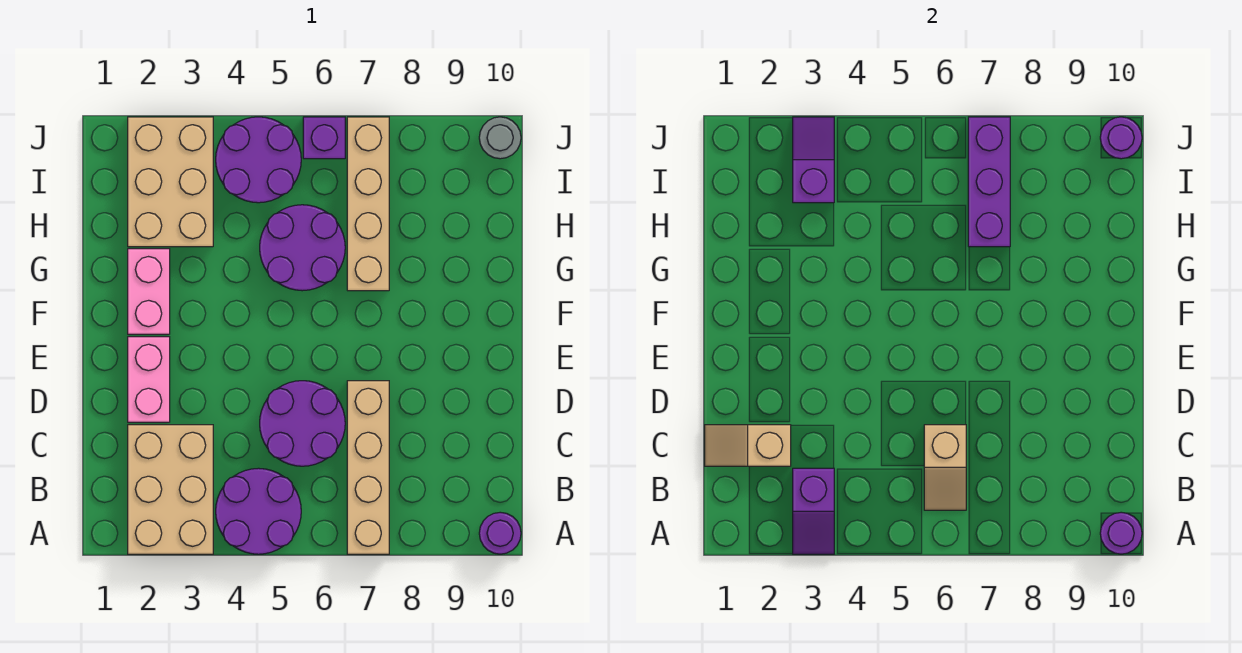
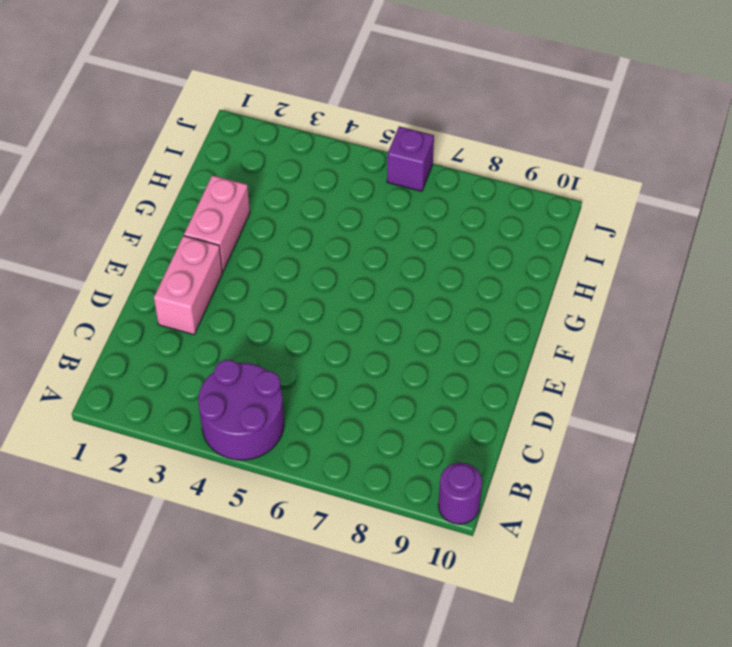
none -> tan brick A2:C3 level 1
none -> tan brick A7:D7 level 1
none -> purple round brick C5:D6 level 1

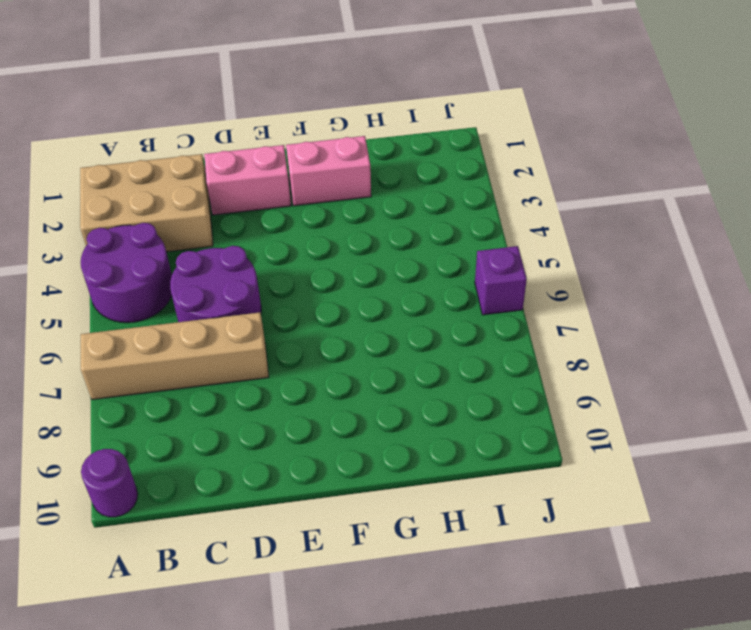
none -> purple round brick G5:H6 level 1
none -> tan brick G7:J7 level 1
none -> tan brick H2:J3 level 1

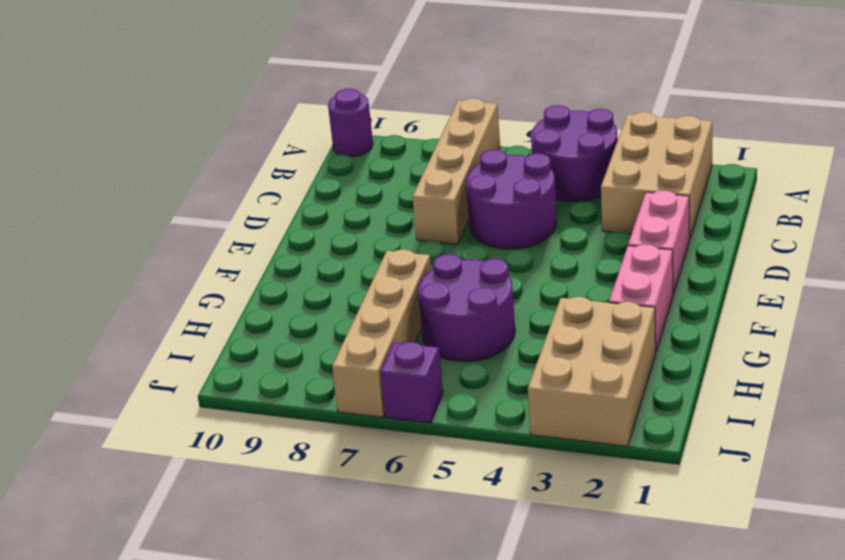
none -> purple round brick I4:J5 level 1
none -> grey round brick J10 level 1
none -> purple slope A3:B3 level 2 top B

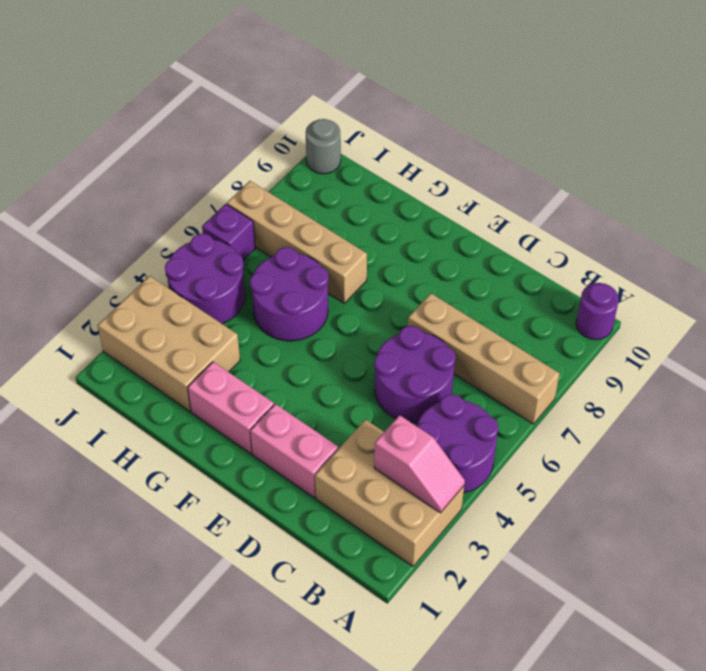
pink slope A3:B3 level 2 top B -> purple slope A3:B3 level 2 top B
none -> purple round brick A10 level 2
none -> tan slope B6:C6 level 2 top C
none -> tan slope C1:C2 level 2 top 2

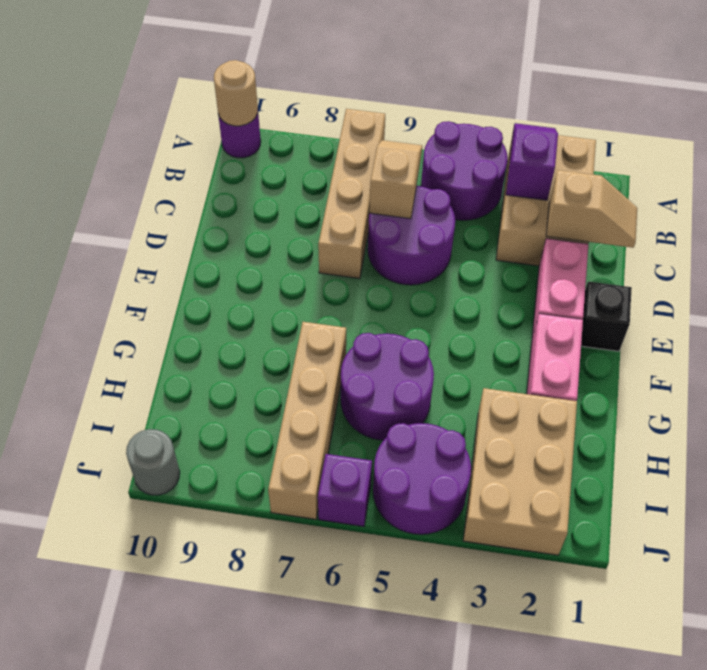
tan round brick A10 level 2 -> purple round brick A10 level 2
black brick E1 level 1 -> none
none -> purple brick H7:J7 level 2
none -> purple slope I3:J3 level 2 top I
none -> purple round brick J10 level 2

